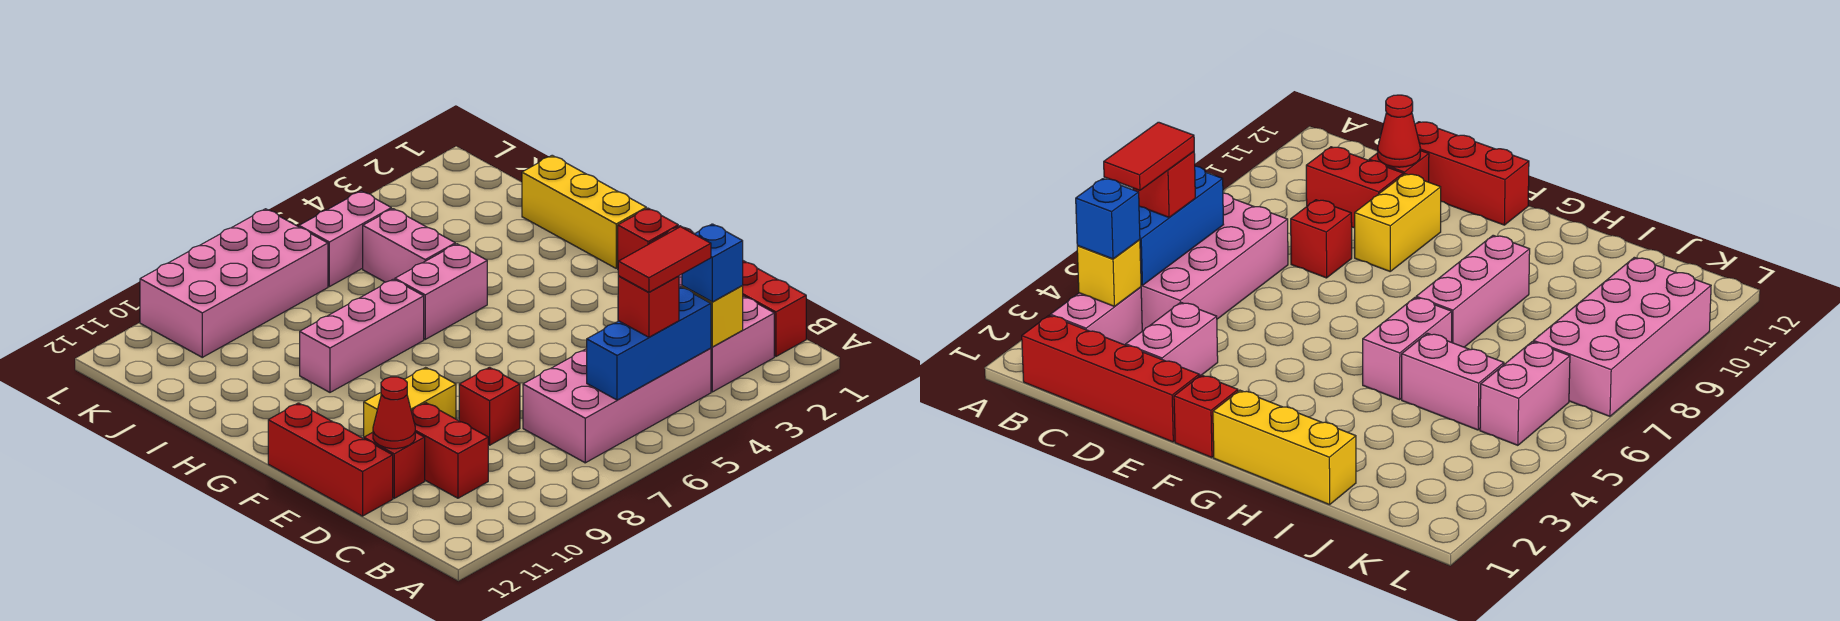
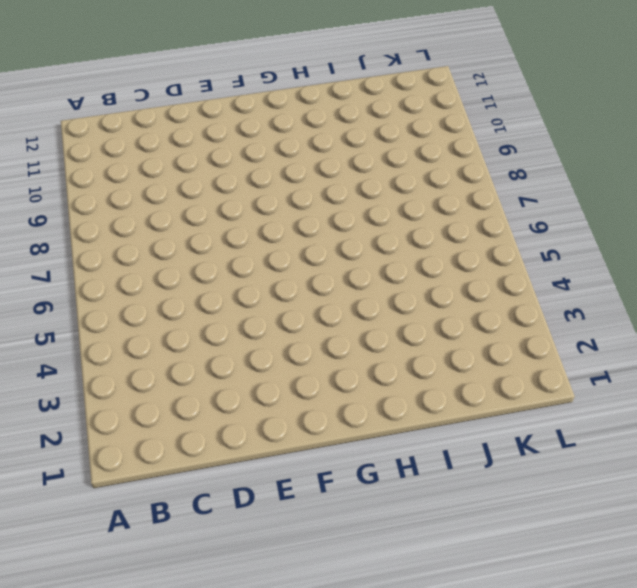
none -> red brick B1:E1 level 1
none -> pink brick B2:B3 level 1
none -> pink brick B4:C7 level 1

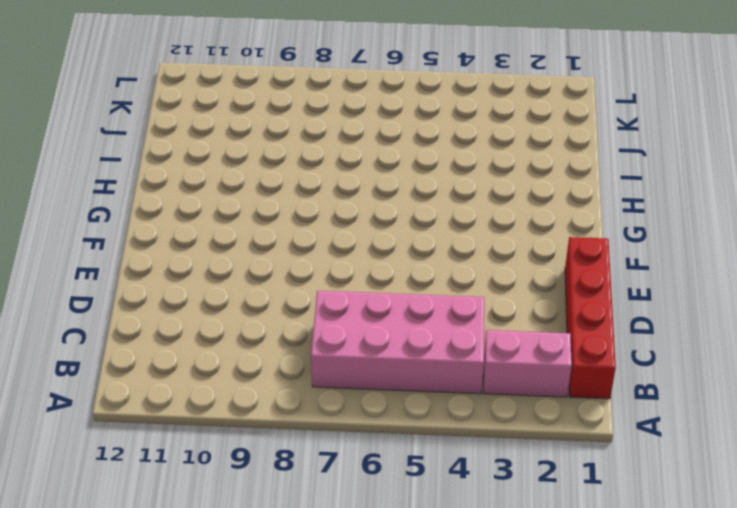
none -> red brick C10:D10 level 1
none -> pink brick D2:D3 level 1
none -> red brick D8 level 1

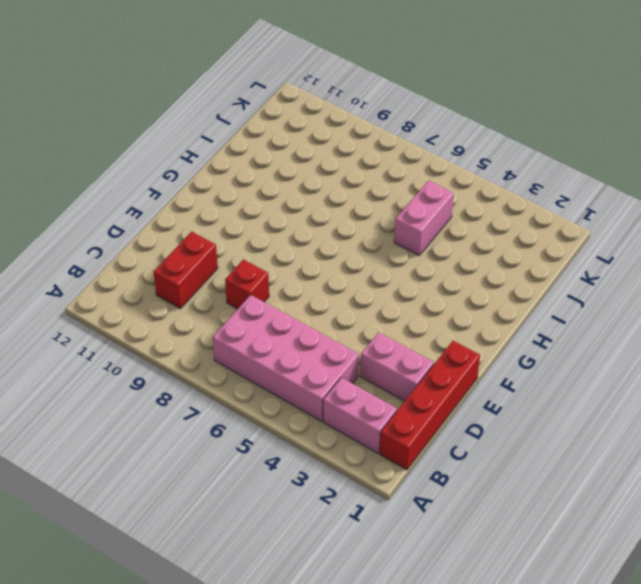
none -> red brick D11 level 1
none -> red brick D12:F12 level 1
none -> yellow brick E9:E10 level 1

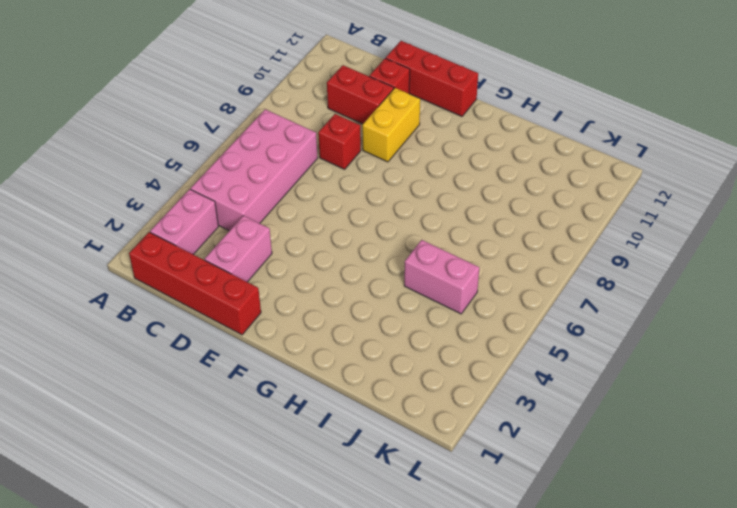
none -> red brick F1 level 1
none -> yellow brick G1:I1 level 1
none -> pink brick H5:H6 level 1

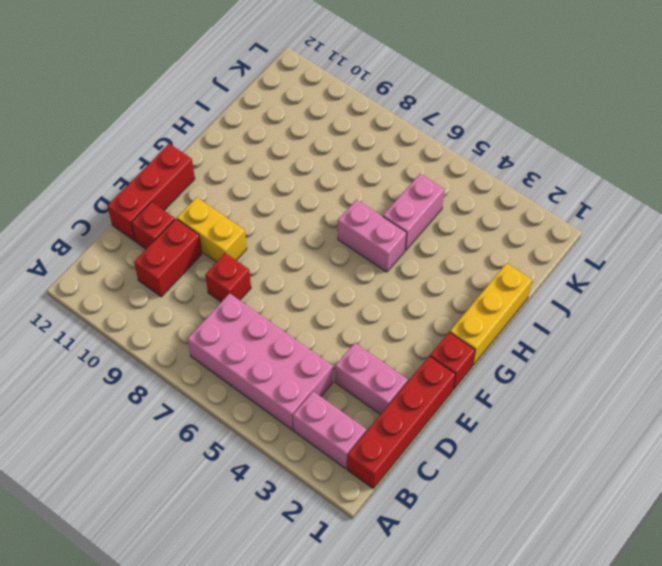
none -> pink brick H7:H9 level 1
none -> pink brick K5:K6 level 1
none -> pink brick K7:L10 level 1

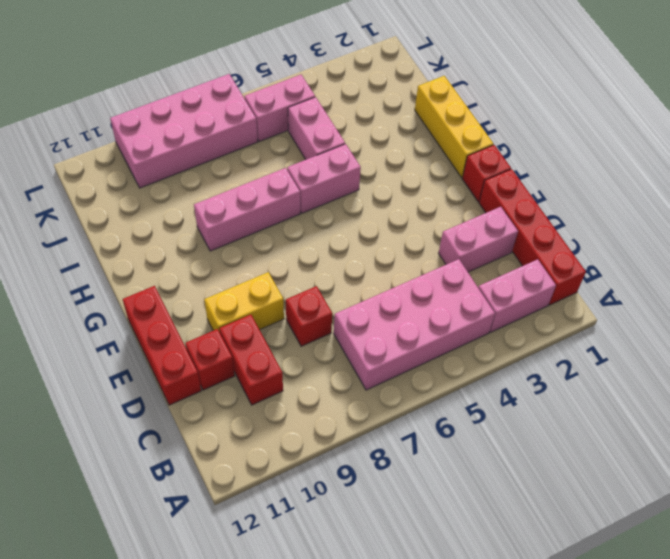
none -> yellow brick B3 level 2
none -> blue brick B4:B6 level 2
none -> red cone D11 level 2

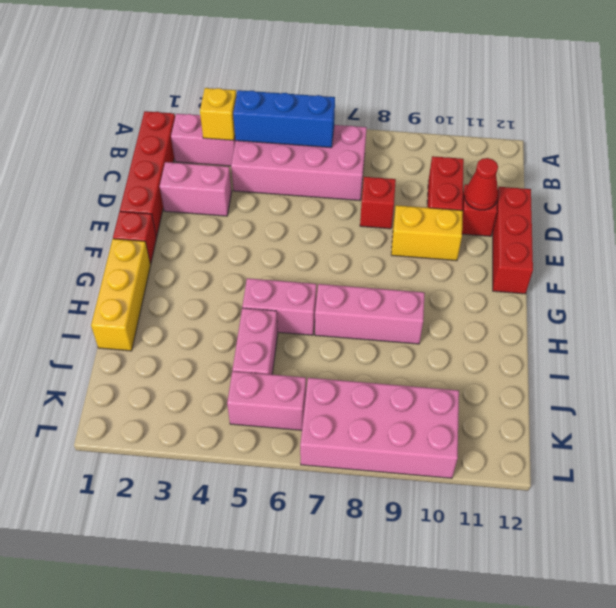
none -> blue brick B3 level 3
none -> red brick B5 level 3
none -> red tile B4:B5 level 4

